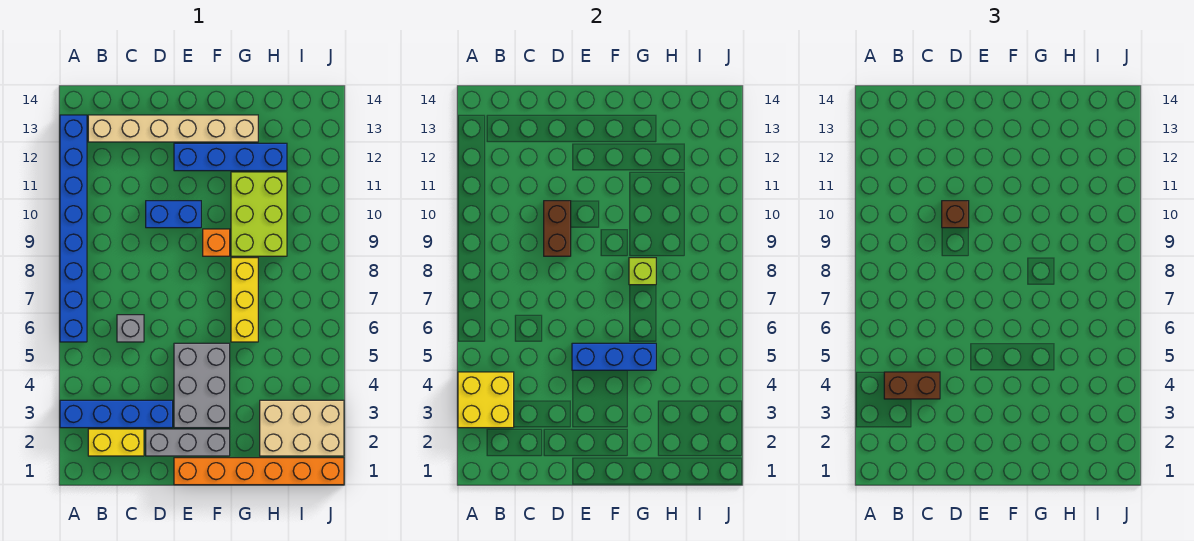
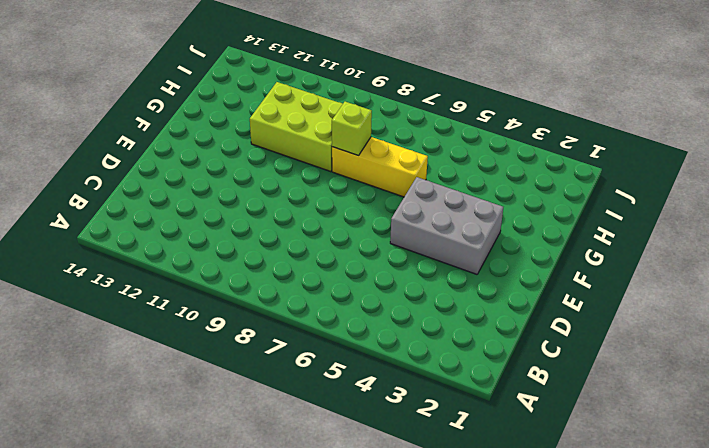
none -> blue brick A3:D3 level 1
none -> blue brick A6:A13 level 1
none -> yellow brick B2:C2 level 1

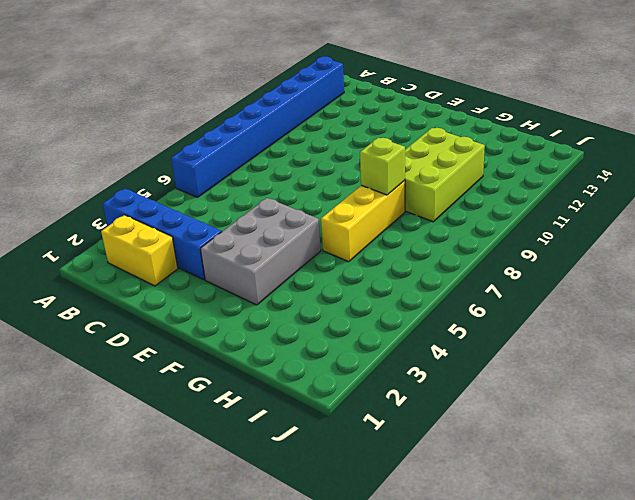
none -> tan brick B13:G13 level 1
none -> grey brick C6 level 1
none -> grey brick D2:F2 level 1

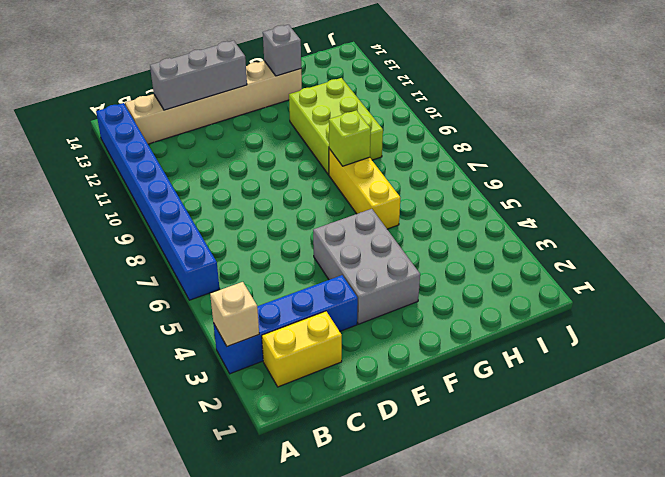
tan brick A3 level 2 -> yellow brick A3:B4 level 2
grey brick C13:E13 level 2 -> grey brick D2:F2 level 1
grey brick G13 level 2 -> grey brick C6 level 1
none -> blue brick D10:E10 level 1
none -> orange brick E1:J1 level 1
none -> blue brick E12:H12 level 1

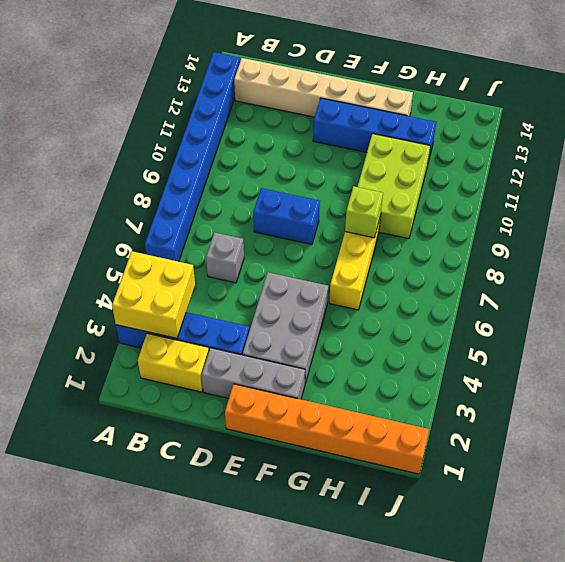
blue brick D8:E8 level 1 -> blue brick D10:E10 level 1
none -> orange brick F9 level 1
none -> tan brick H2:J3 level 1
none -> brown brick D9:D10 level 2

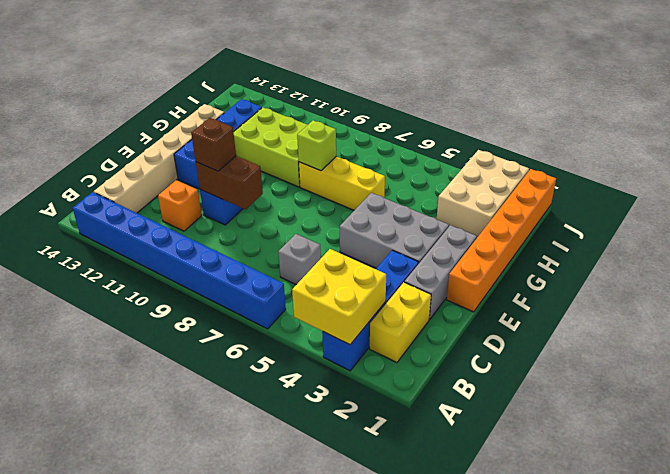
orange brick C11 level 1 -> orange brick F9 level 1
none -> blue brick E5:G5 level 2
none -> brown brick B4:C4 level 3

